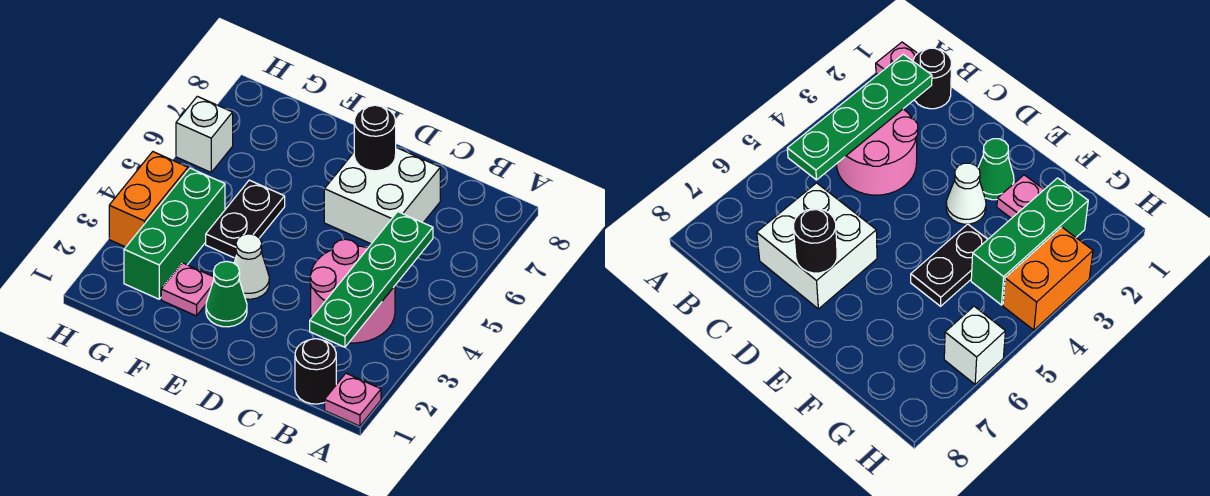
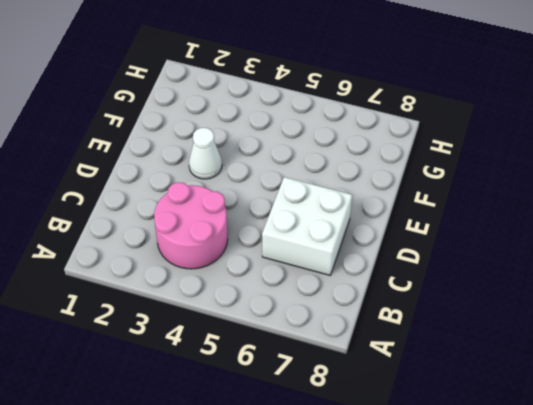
none -> pink plate A1 level 1
none -> black round brick B1 level 1
none -> green cone E2 level 1

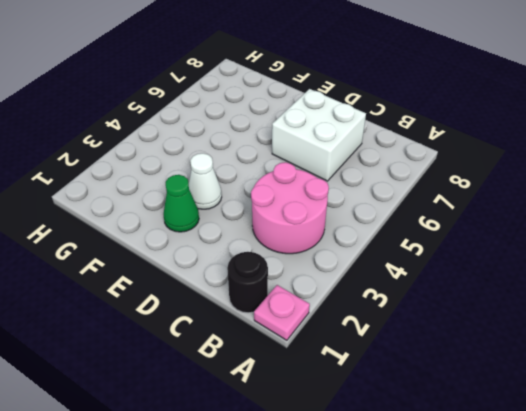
none -> pink plate F2 level 1
none -> black plate F4:F5 level 1
none -> green brick G2:G4 level 1

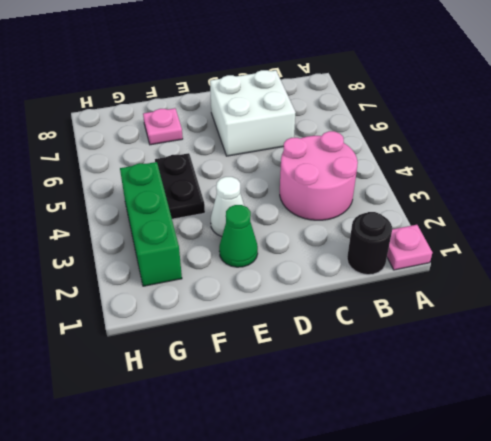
pink plate F7 level 1 -> pink plate F2 level 1
none -> orange brick H3:H4 level 1
none -> white brick H6 level 1
none -> green plate B2:B5 level 2

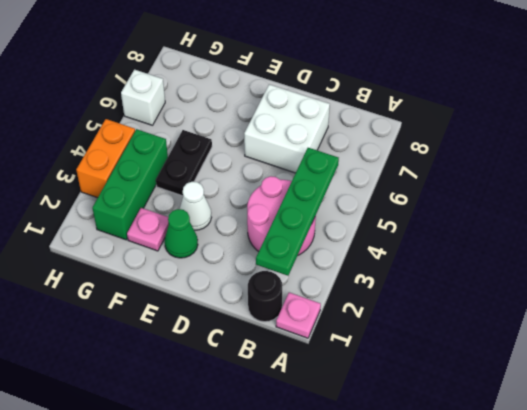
none -> black round brick D7 level 2

